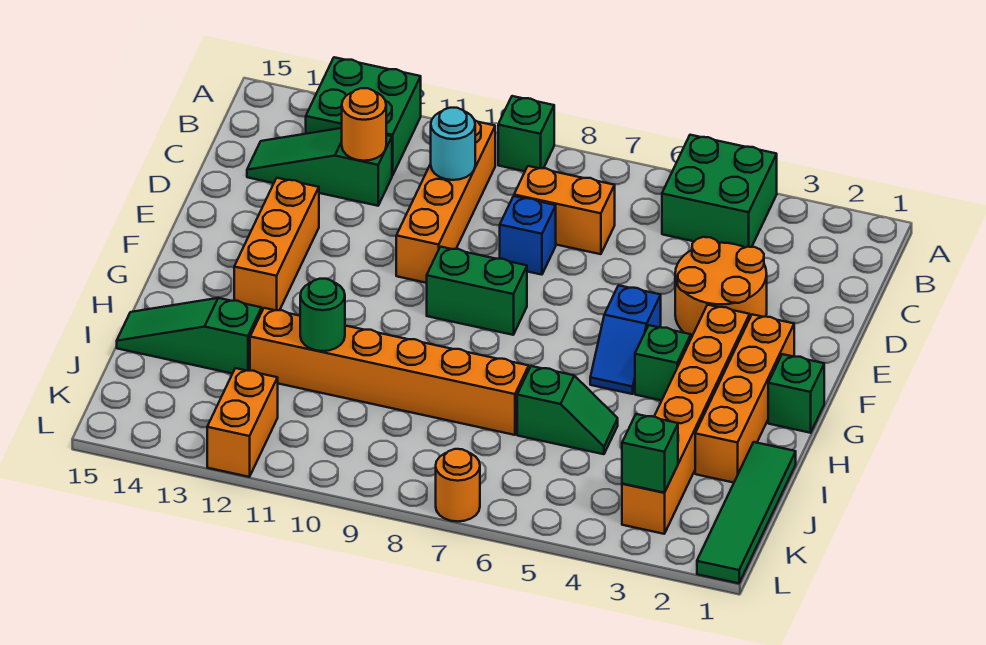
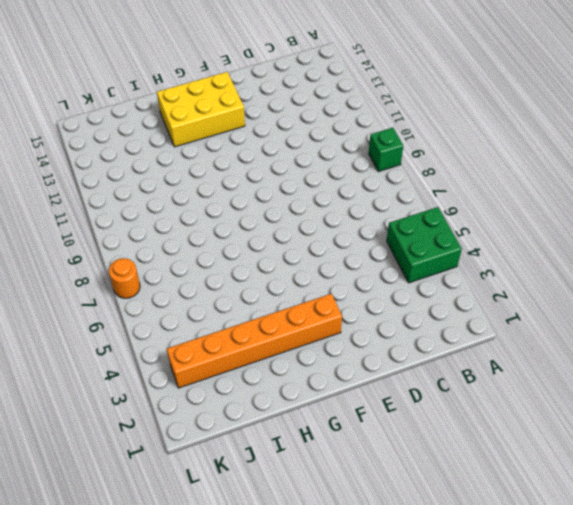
yellow brick F13:H14 level 1 -> orange brick E13:G13 level 1
none -> green brick A12:B13 level 1
none -> orange brick B10:E10 level 1
none -> orange brick C7:C8 level 1

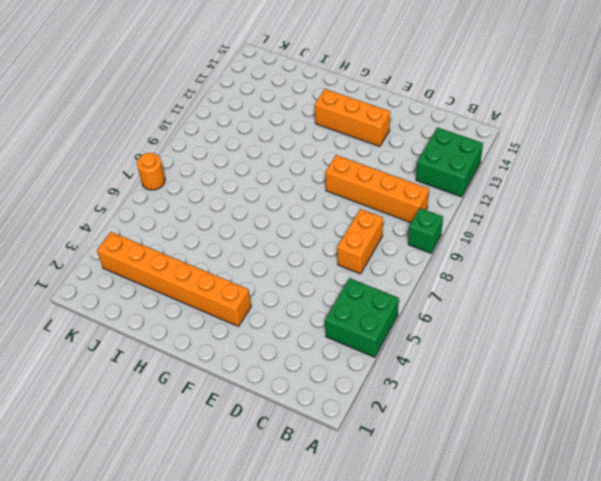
none -> green slope C12:C14 level 1 top 12
none -> orange round brick D3:E4 level 1
none -> blue brick D8 level 1

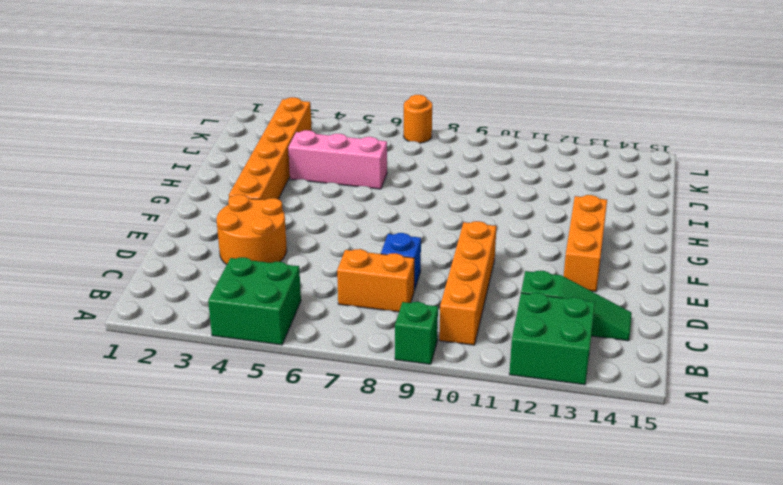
pink brick I4:I6 level 1 -> green slope I5:I6 level 1 top 6
none -> orange brick F2:I2 level 1
none -> blue slope F5:G5 level 1 top F
none -> green brick F8:F9 level 1

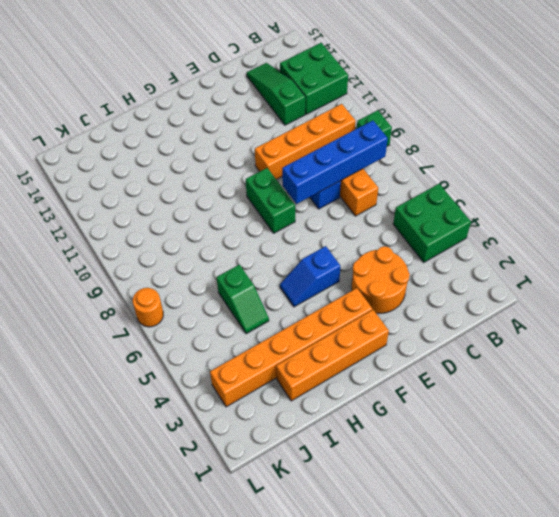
blue brick B8:E8 level 2 -> none
none -> orange brick E13:G13 level 1
none -> green brick G1 level 1
none -> green brick G4 level 1

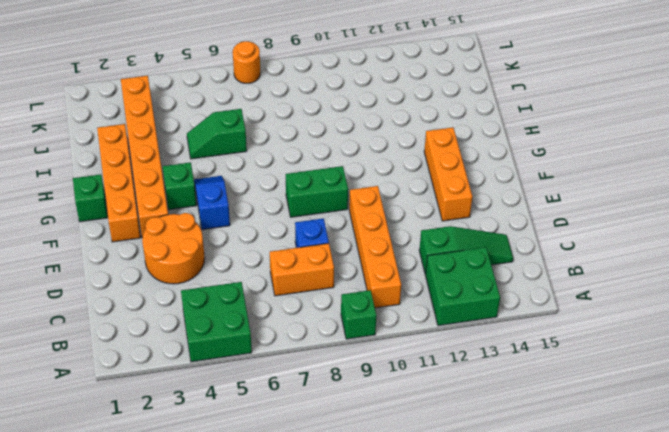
none -> green tile I1:L1 level 1
none -> orange brick I7:I12 level 1
none -> green slope I13:I15 level 1 top 13

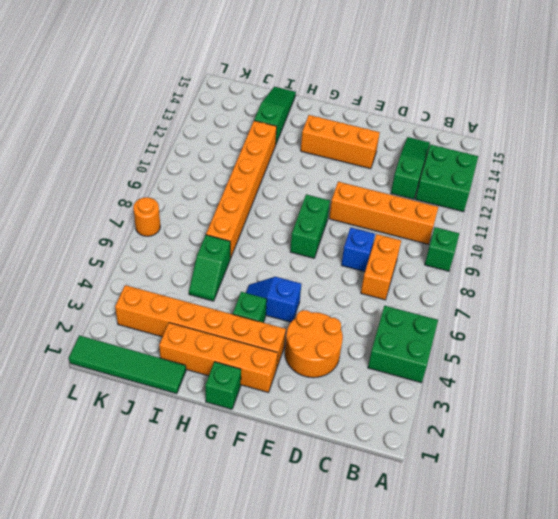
none -> orange brick K12:L12 level 1
none -> cyan round brick C10 level 2
none -> orange round brick C12 level 2

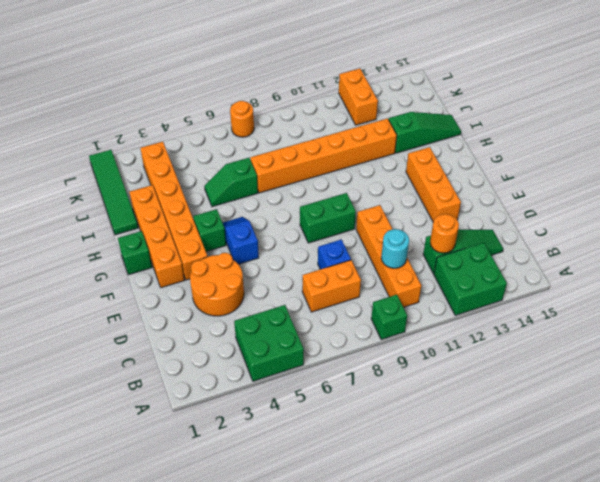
none -> green round brick I11 level 2
none -> green brick K3 level 2

